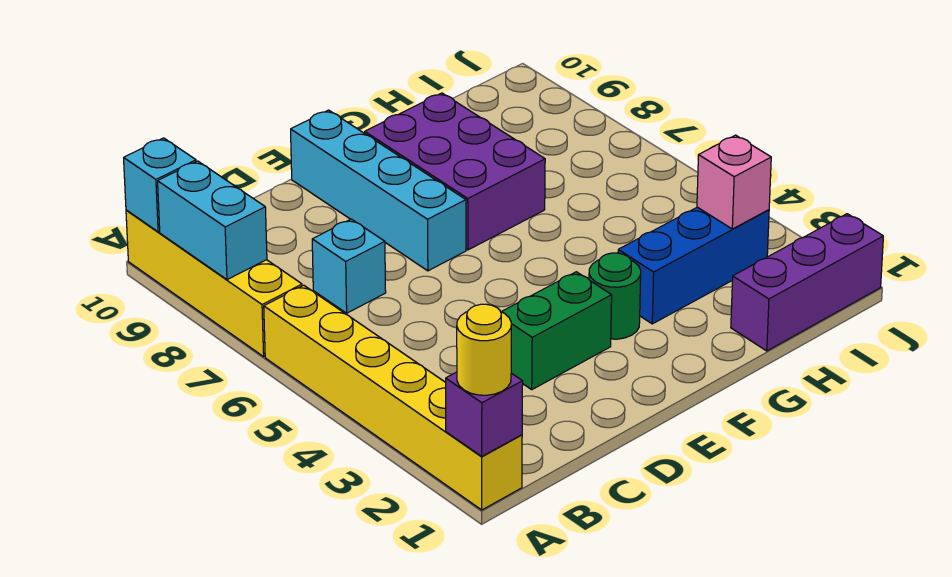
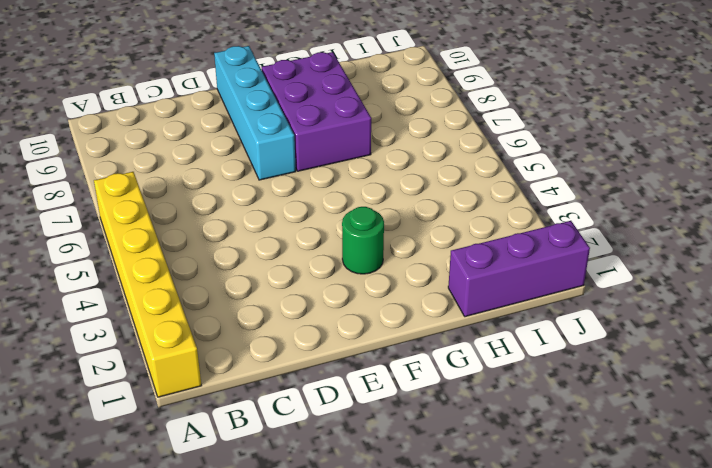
none -> yellow brick A7:A10 level 1
none -> cyan brick C7 level 1
none -> green brick D3:E3 level 1

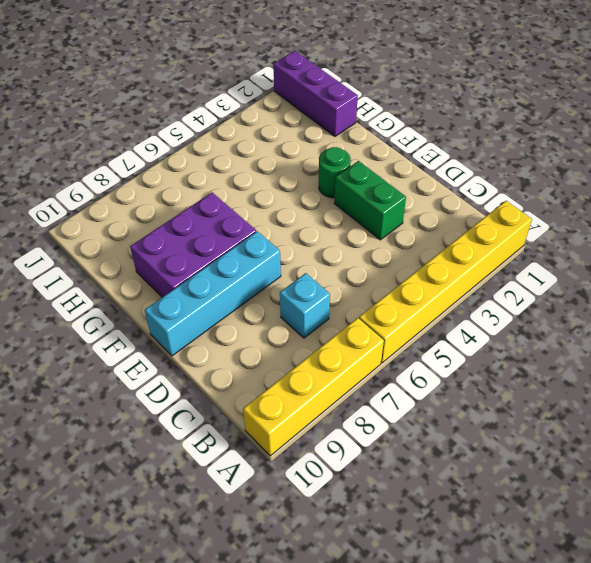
none -> blue brick G3:I3 level 1
none -> purple brick A1 level 2
none -> cyan brick A8:A9 level 2

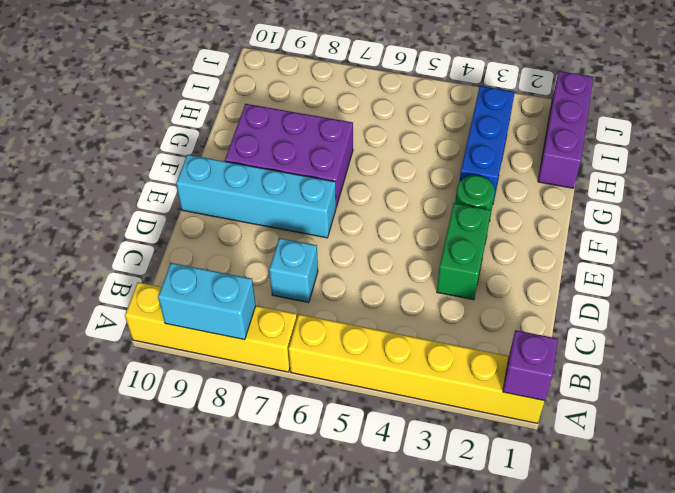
none -> cyan brick A10 level 2
none -> pink brick I3 level 2
none -> yellow round brick A1 level 3

